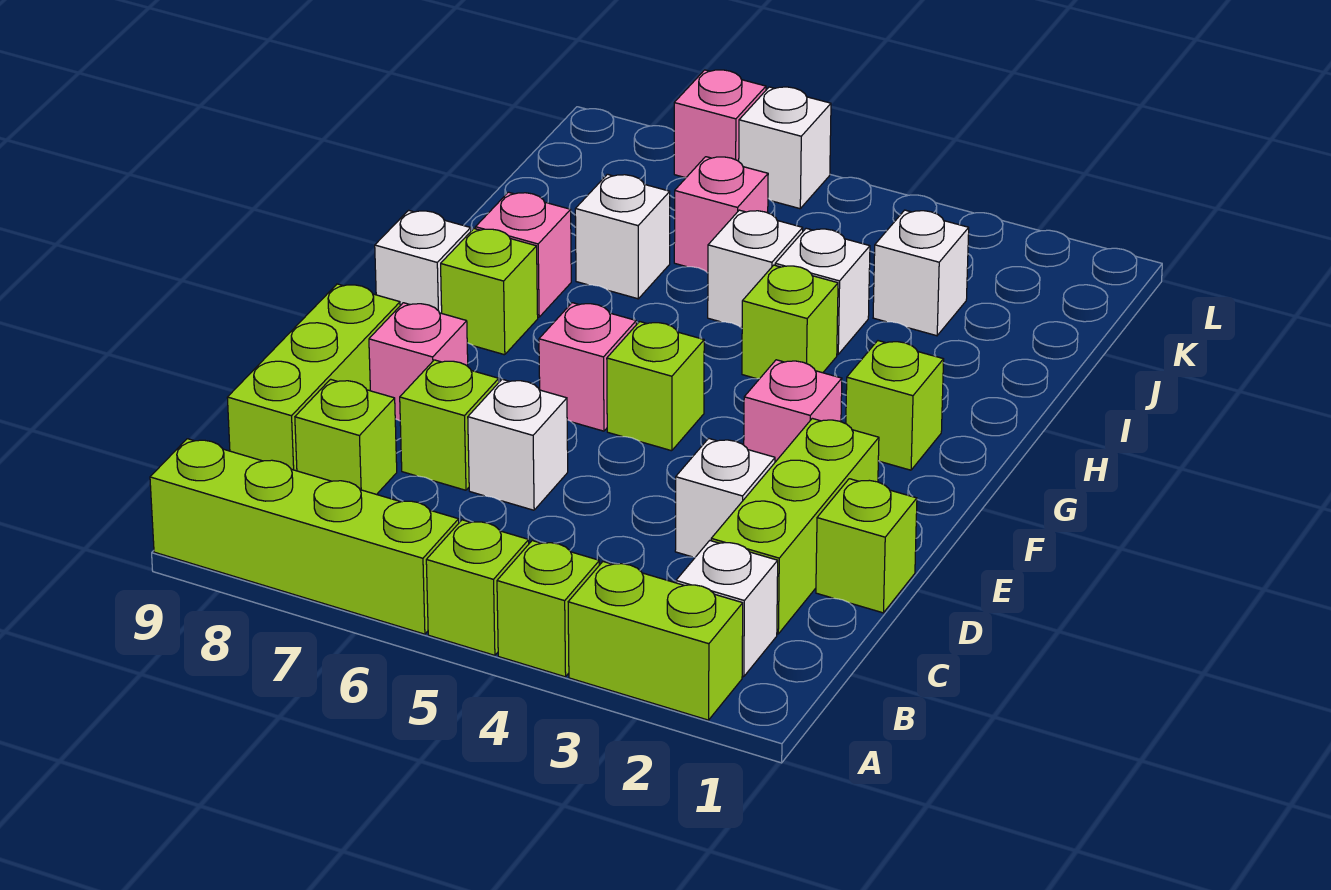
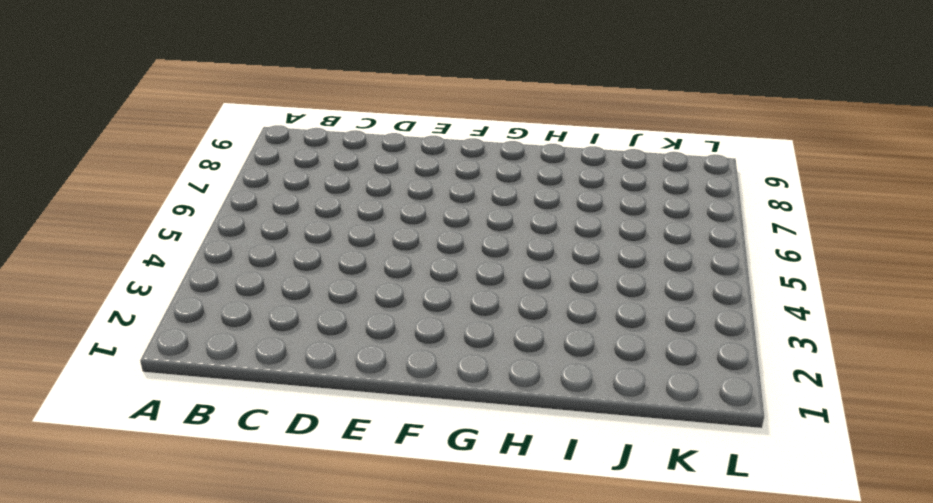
none -> lime brick A2:A3 level 1
none -> lime brick A4 level 1
none -> lime brick A5 level 1

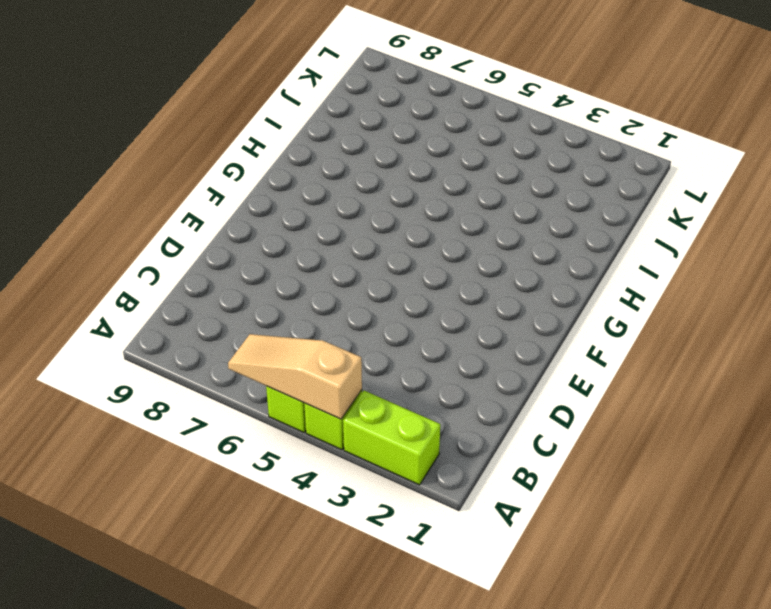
tan slope A4:A6 level 2 top 4 -> none
none -> lime brick A6:A9 level 1
none -> white brick B2 level 1
none -> lime brick C2:E2 level 1

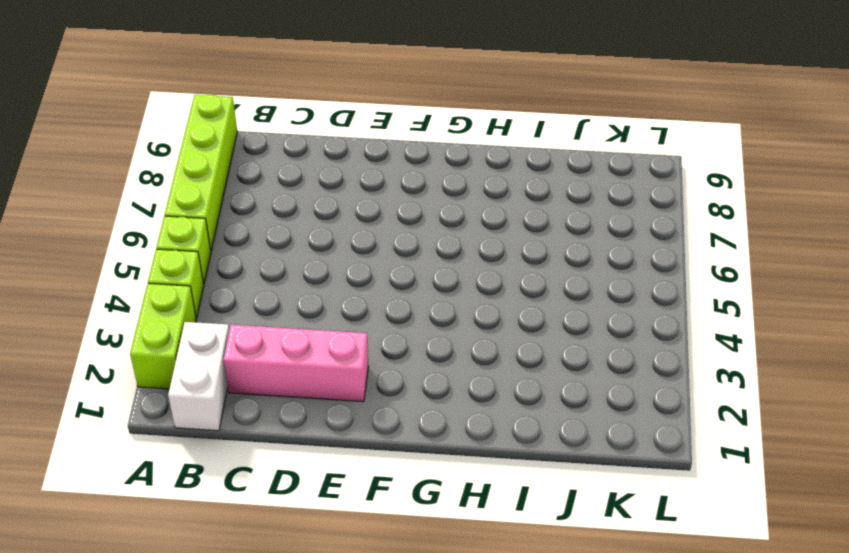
white brick B1:B2 level 1 -> white brick B2 level 1
pink brick C2:E2 level 1 -> lime brick C2:E2 level 1
none -> lime brick C8 level 1
none -> lime brick C9:E9 level 1
none -> lime brick D1 level 1

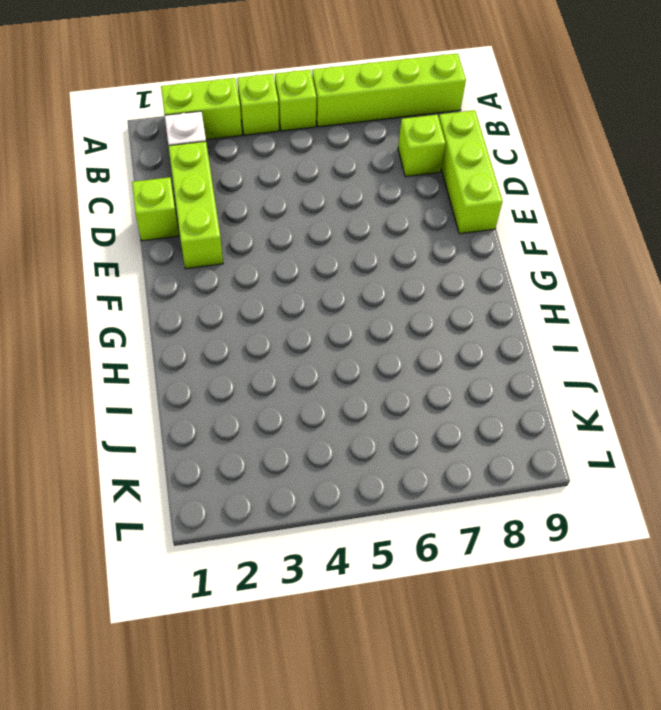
none -> white brick D3 level 1
none -> white brick D6 level 1
none -> lime brick D7 level 1

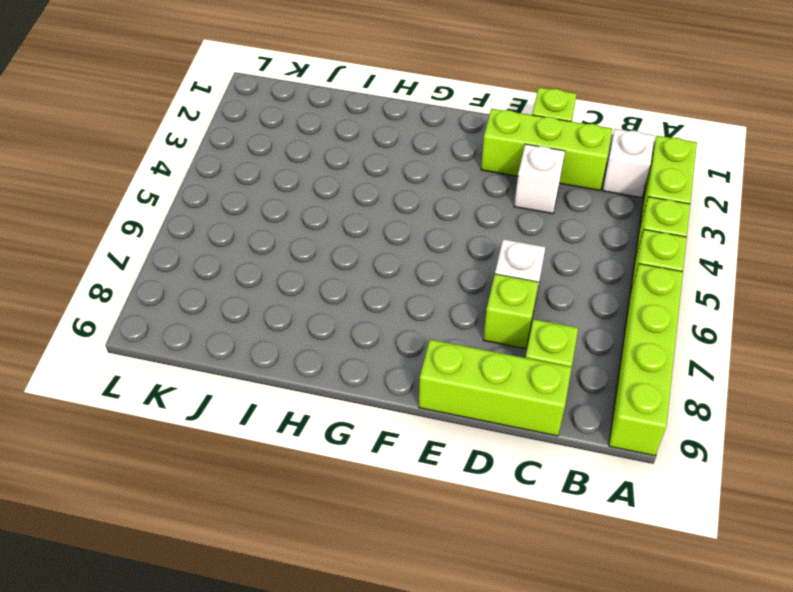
none -> pink brick E8 level 1
none -> pink brick F3 level 1
none -> lime brick F5 level 1

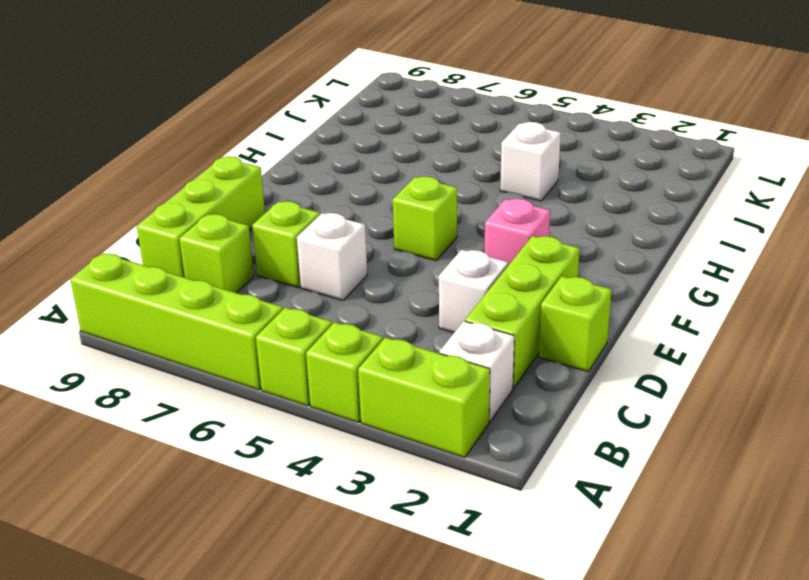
none -> pink brick E8 level 1
none -> pink brick F6 level 1
none -> lime brick G2 level 1

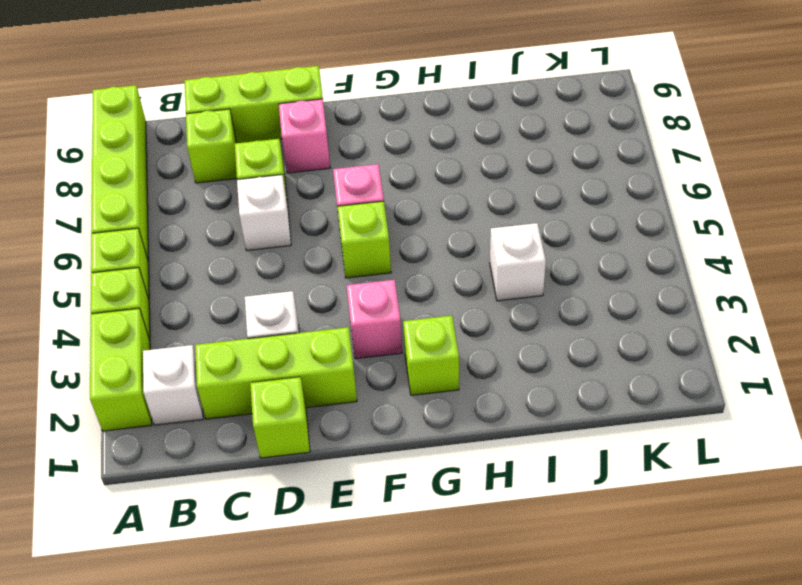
none -> lime brick G8 level 1
none -> white brick G9 level 1
none -> lime brick H4 level 1

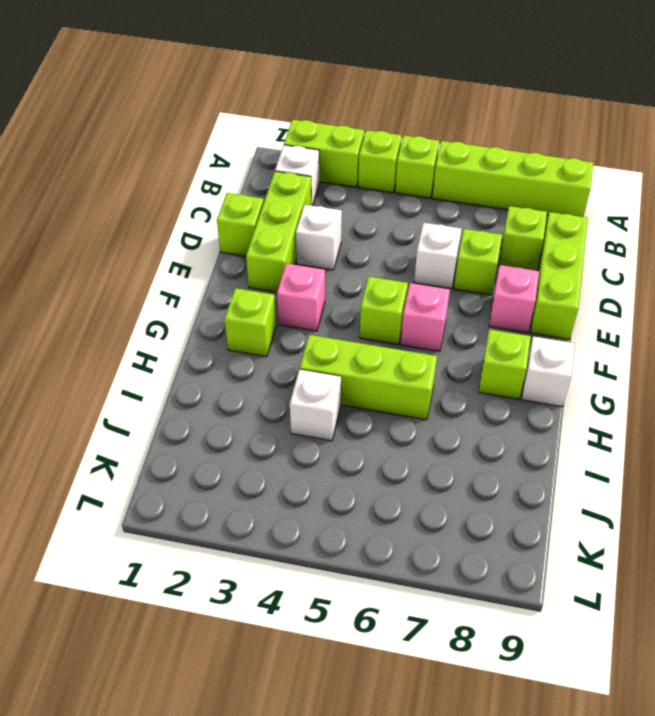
lime brick H4:H6 level 1 -> lime brick H4 level 1
none -> pink brick H8 level 1
none -> white brick I5 level 1
none -> white brick I7 level 1

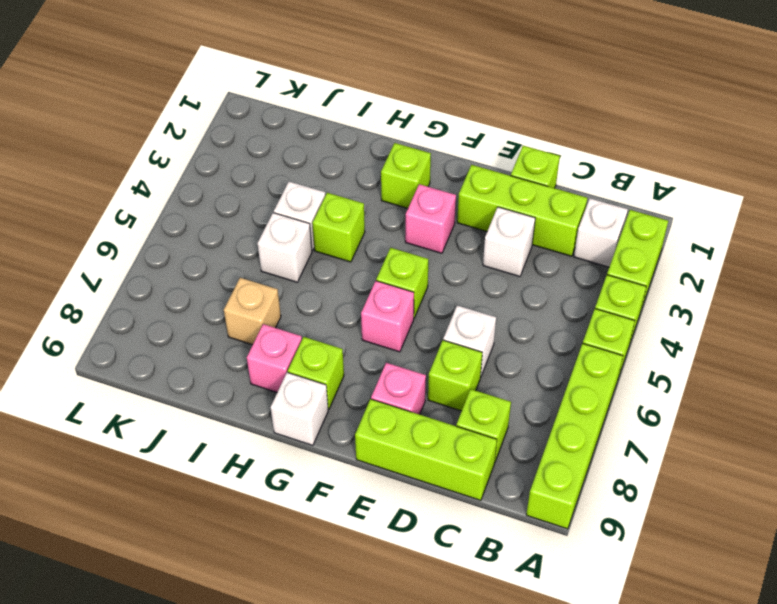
tan brick I7 level 1 -> white brick I7 level 1
none -> white brick J3 level 1
none -> pink brick J6 level 1
none -> white brick L6 level 1

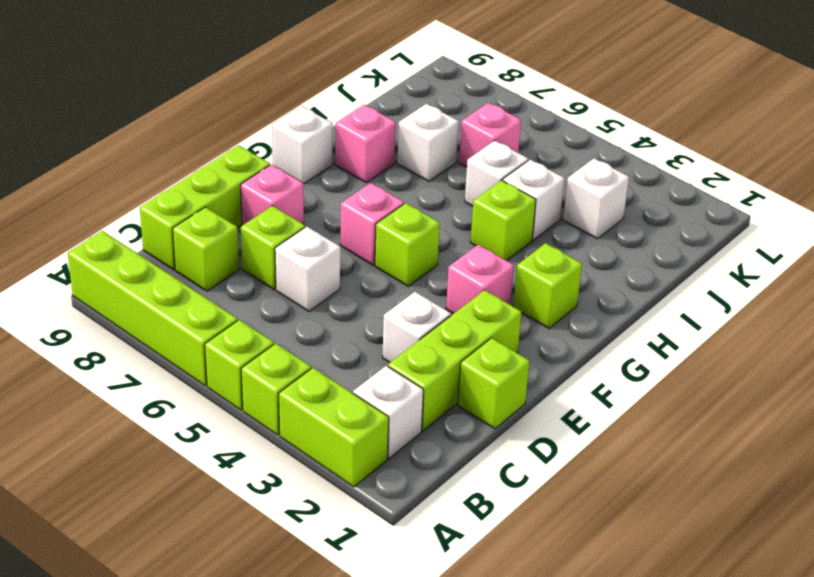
none -> lime brick G8 level 1
none -> white brick L6 level 1
none -> pink brick L7 level 1

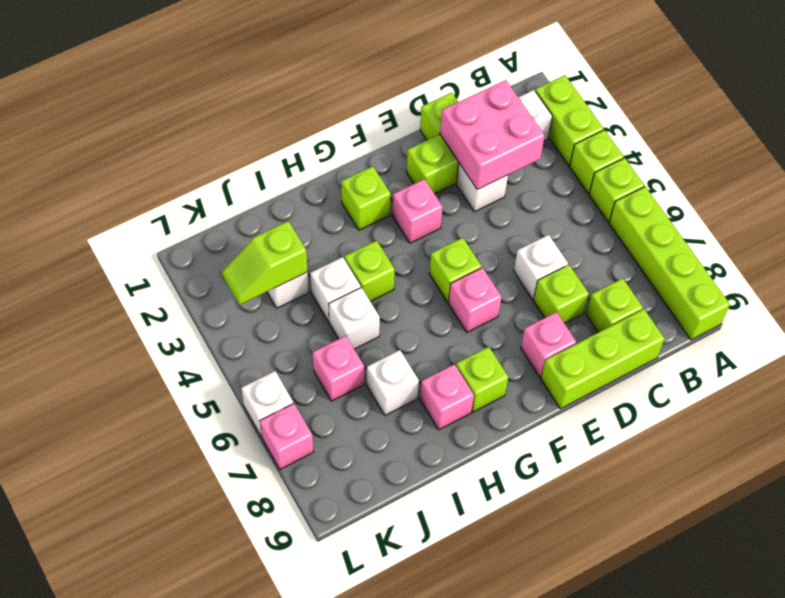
pink brick C2:D3 level 2 -> none
lime slope J3:K3 level 2 top J -> none
none -> white brick G9 level 1

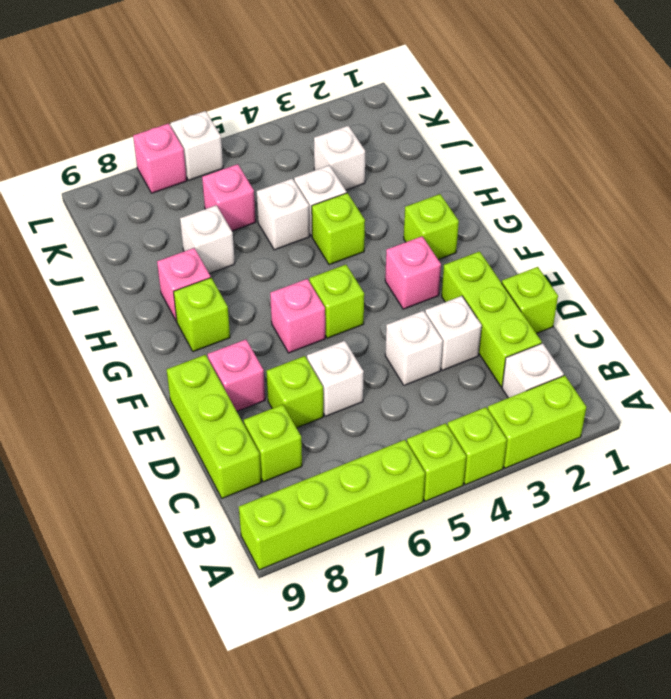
white brick D4 level 1 -> white brick G9 level 1

